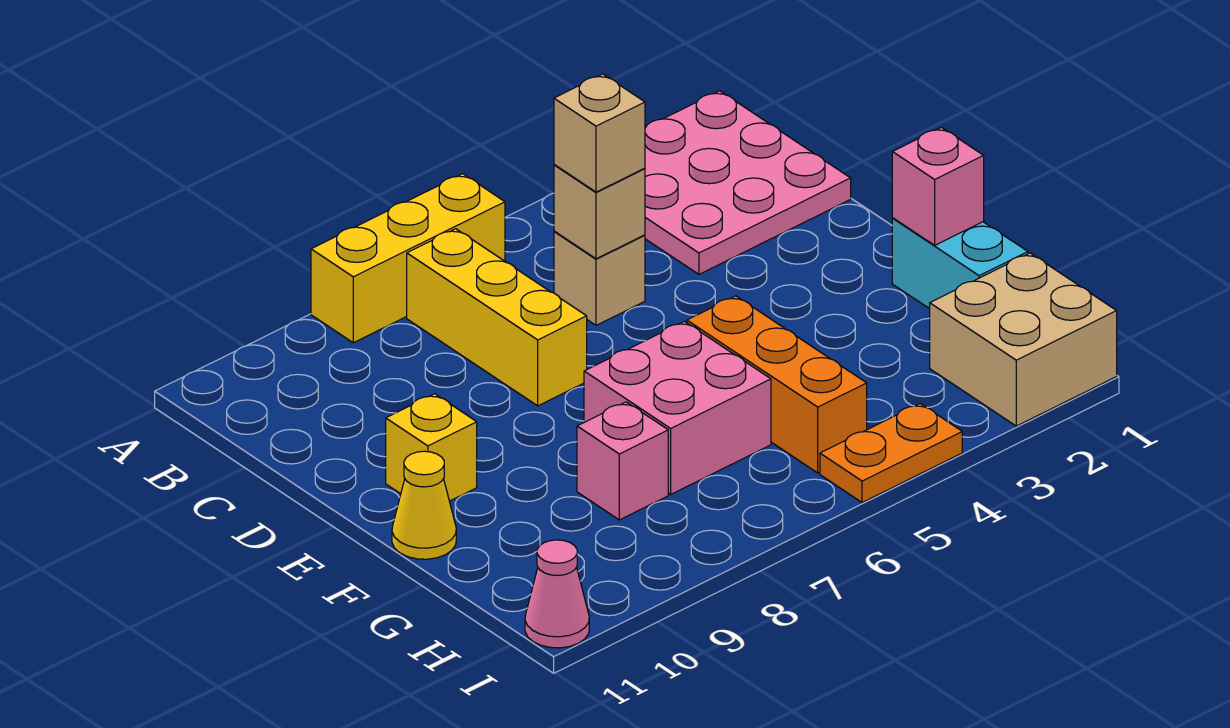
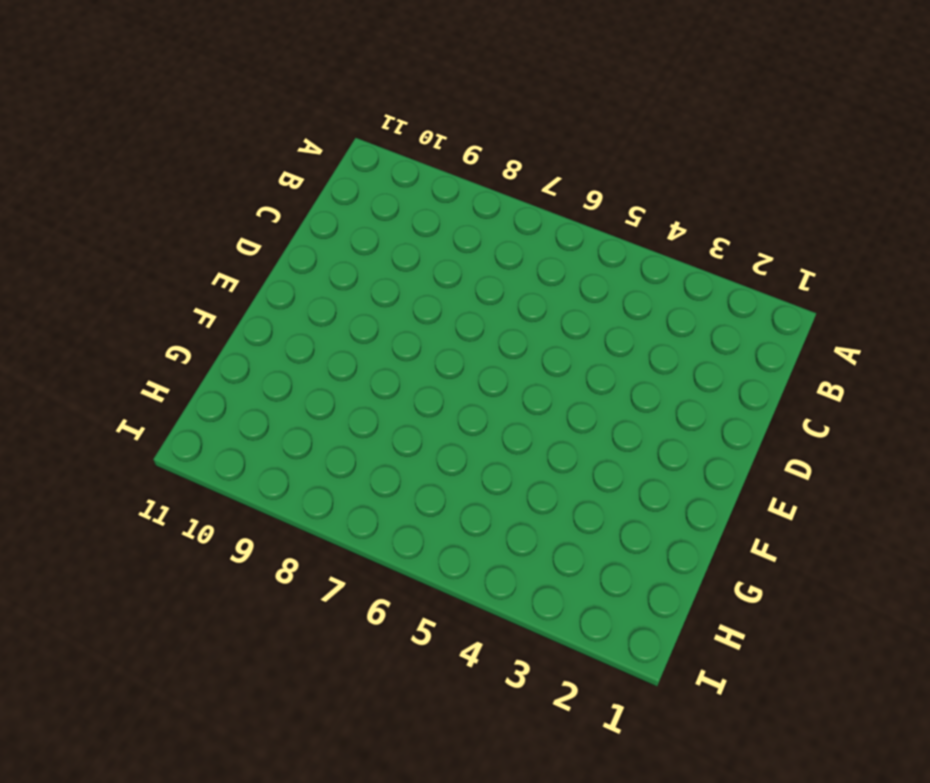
none -> pink plate A1:C3 level 1
none -> yellow brick A6:A8 level 1
none -> yellow brick B7:D7 level 1

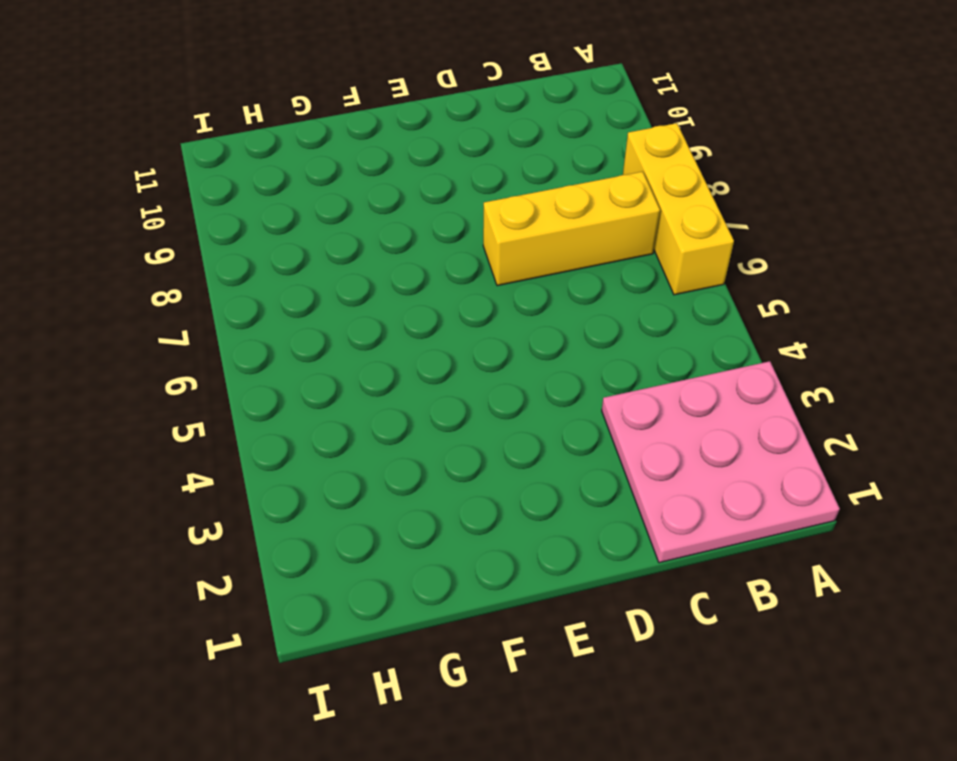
none -> tan brick C5 level 1
none -> yellow brick E10 level 1
none -> cyan brick F1:G1 level 1

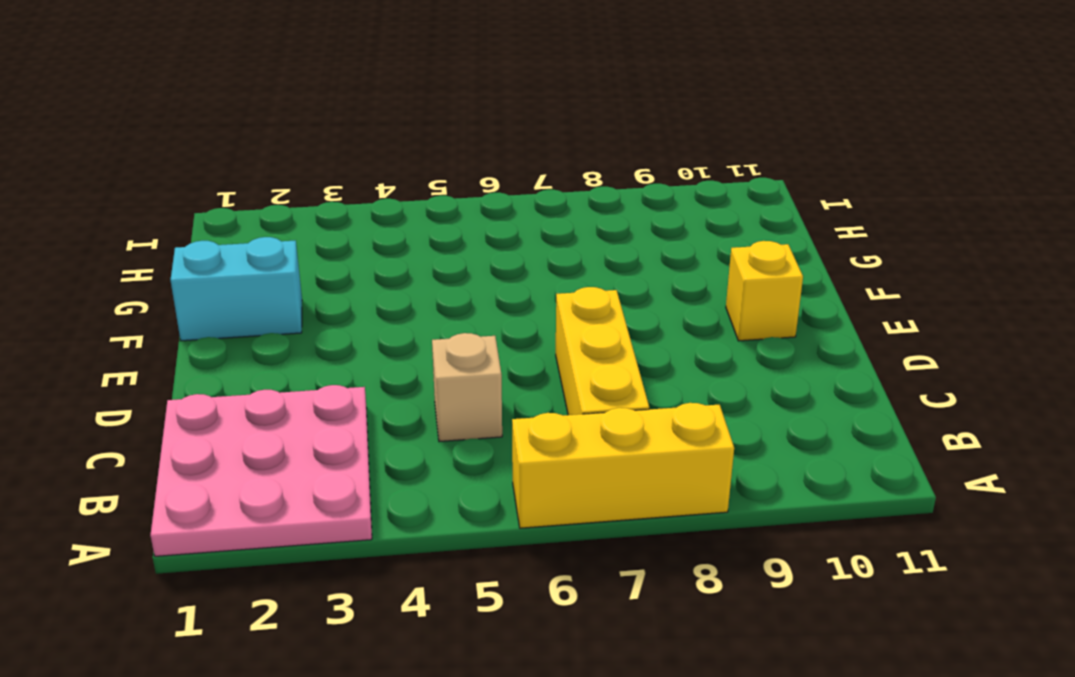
cyan brick F1:F2 level 1 -> cyan brick F1:G1 level 1
none -> orange brick F5:H5 level 1
none -> pink brick F6:G7 level 1
none -> yellow cone F11 level 1

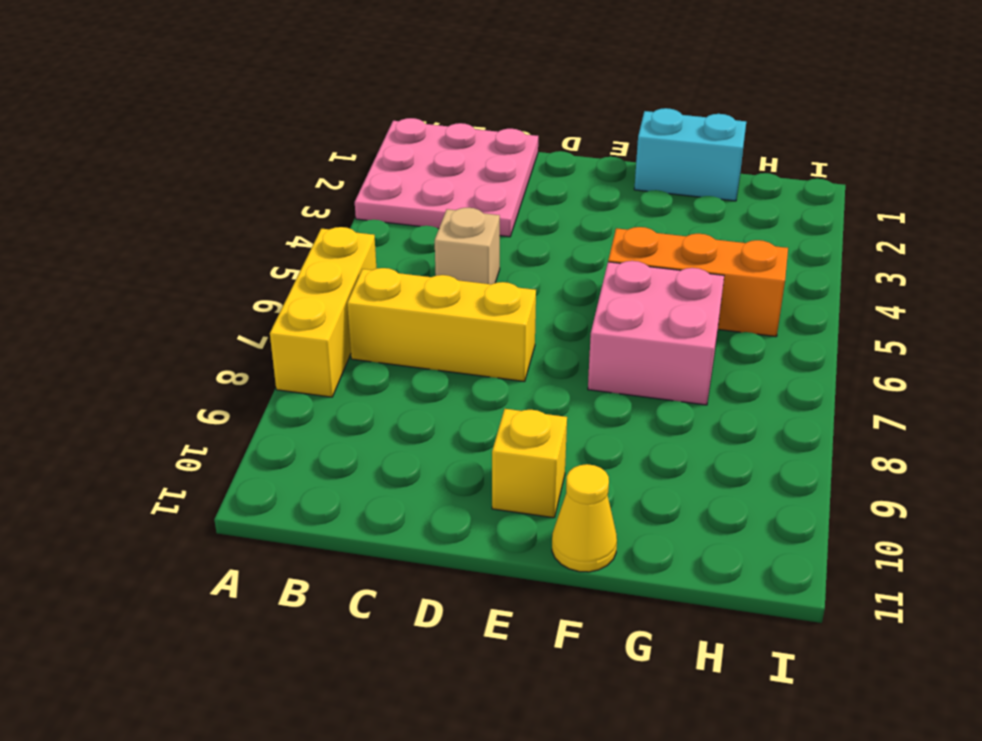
none -> pink brick G8 level 1
none -> tan brick H1:I2 level 1
none -> orange plate I4:I5 level 1

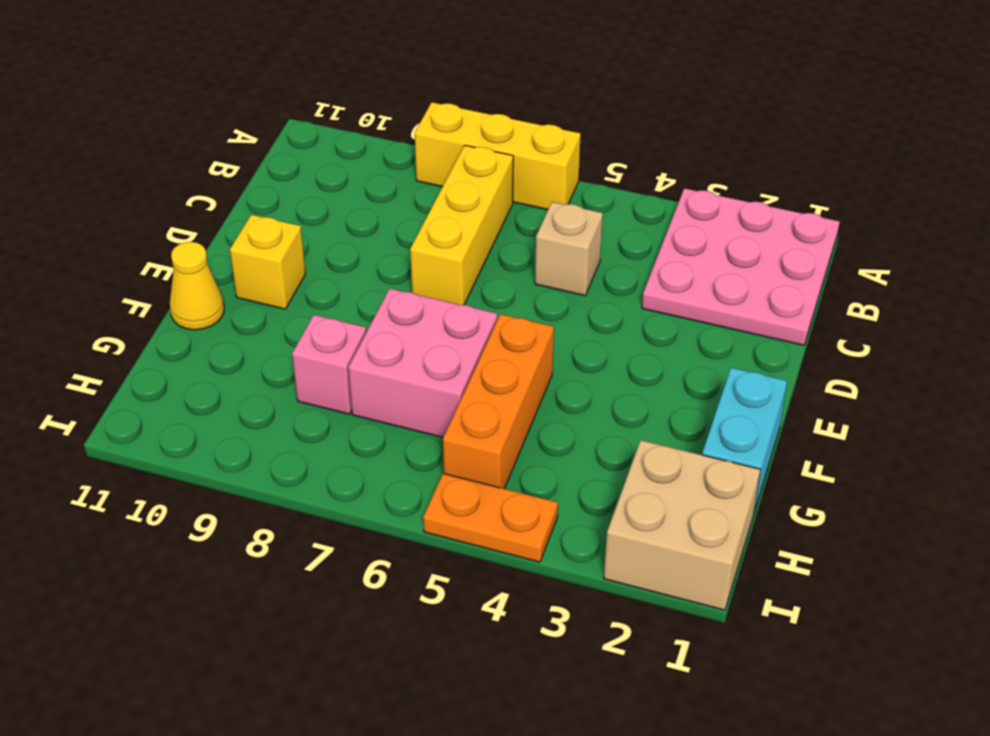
none -> pink cone I11 level 1
none -> tan brick C5 level 2
none -> pink brick F1 level 2

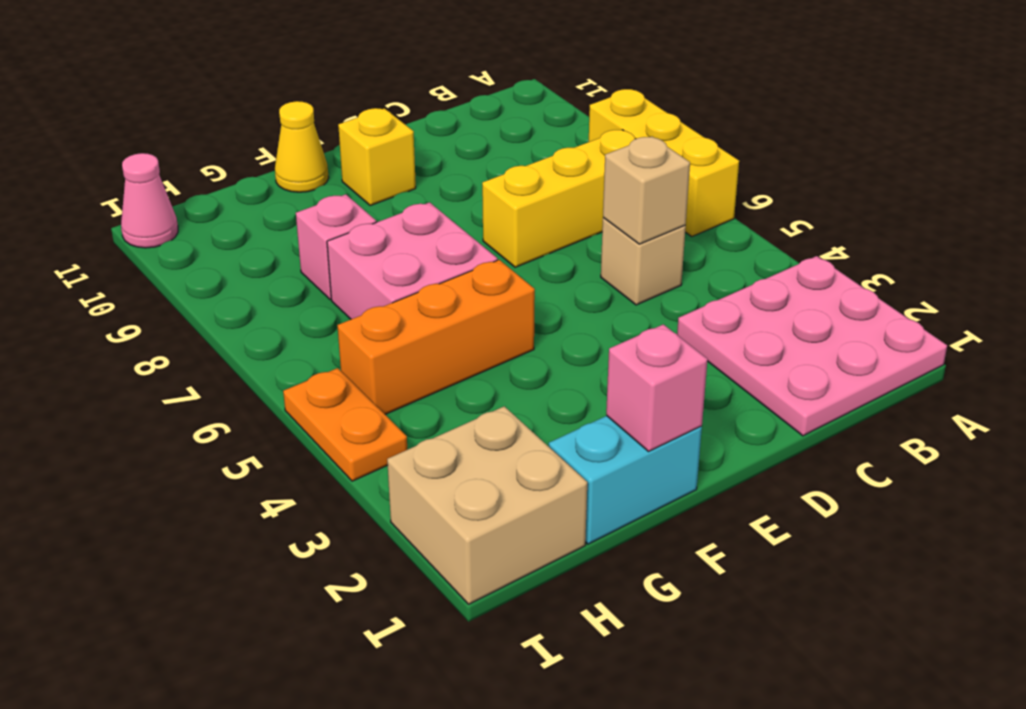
none -> tan brick C5 level 3

